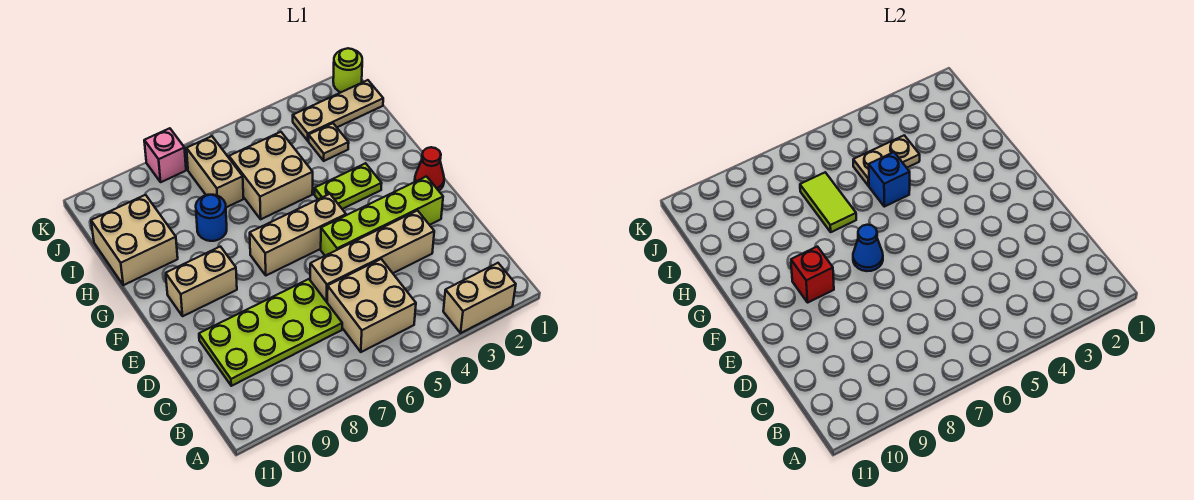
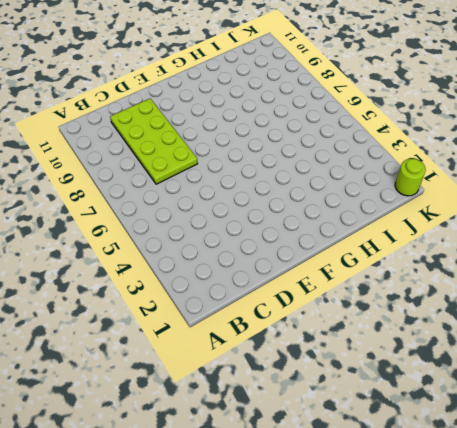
none -> tan brick A2:A3 level 1
none -> tan brick B5:C6 level 1
none -> tan brick D3:D6 level 1

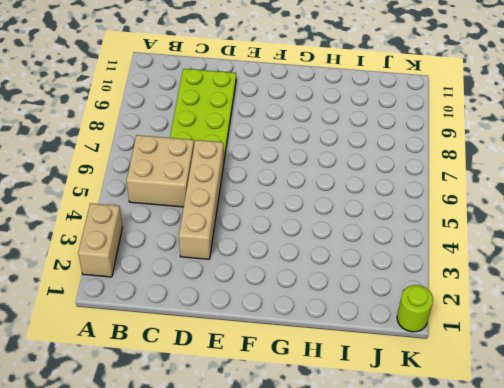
none -> lime brick E2:E5 level 1
none -> red cone F1 level 1
none -> tan brick F5:F7 level 1

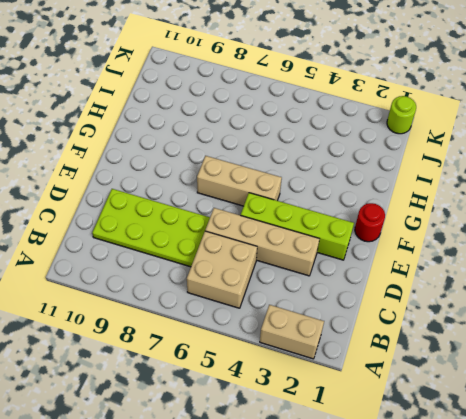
red round brick F1 level 1 -> red cone F1 level 1
none -> tan brick F9:F10 level 1
none -> lime plate G3:G4 level 1
none -> tan brick H5:I6 level 1

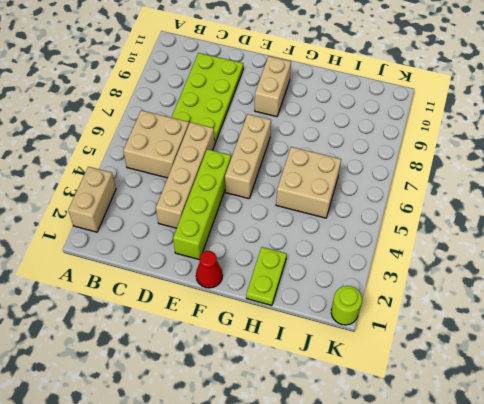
lime plate H1:H2 level 1 -> lime plate G3:G4 level 1
none -> blue round brick H8 level 1
none -> tan brick H10:I11 level 1
none -> tan plate I3 level 1

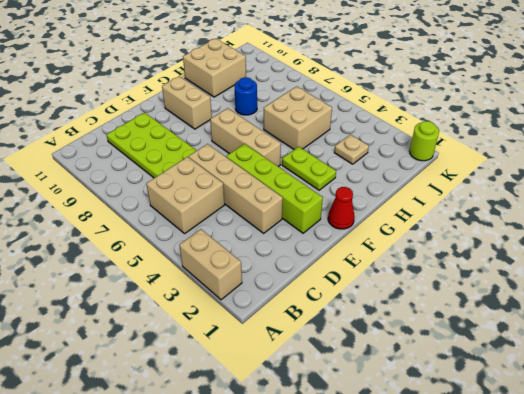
none -> tan brick I7:J7 level 1
none -> tan plate J1:J3 level 1
none -> pink brick K8 level 1

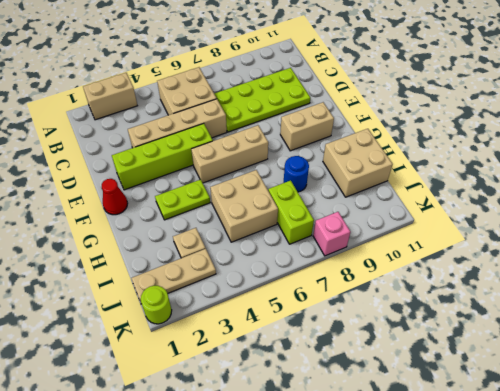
lime brick I7:J7 level 1 -> tan brick I7:J7 level 1
none -> blue cone F7 level 2
none -> red brick F9 level 2
none -> blue brick H5 level 2

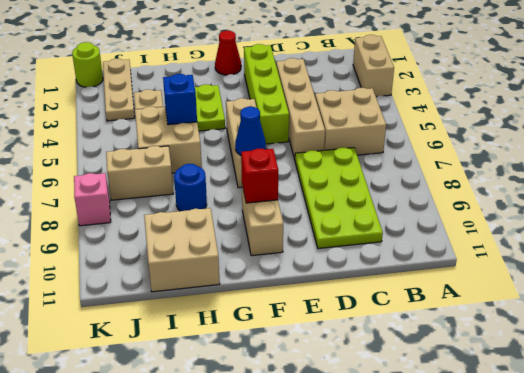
none -> lime tile H7:I7 level 2
none -> tan plate I4:I5 level 2

